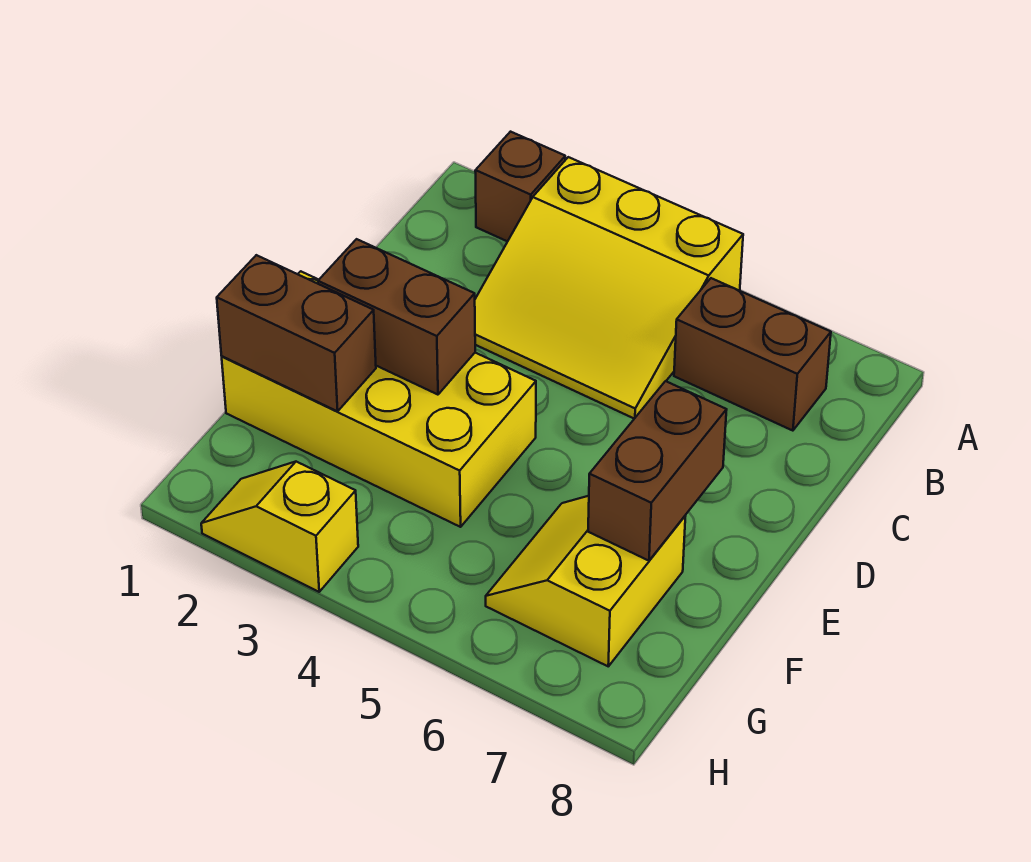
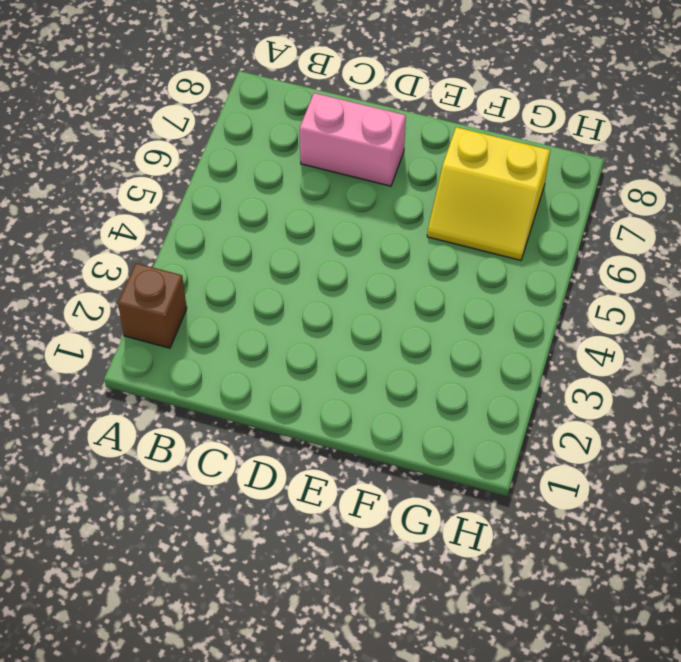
pink brick C7:D7 level 1 -> none
none -> yellow slope A3:C5 level 1 top A
none -> brown brick B6:B7 level 1

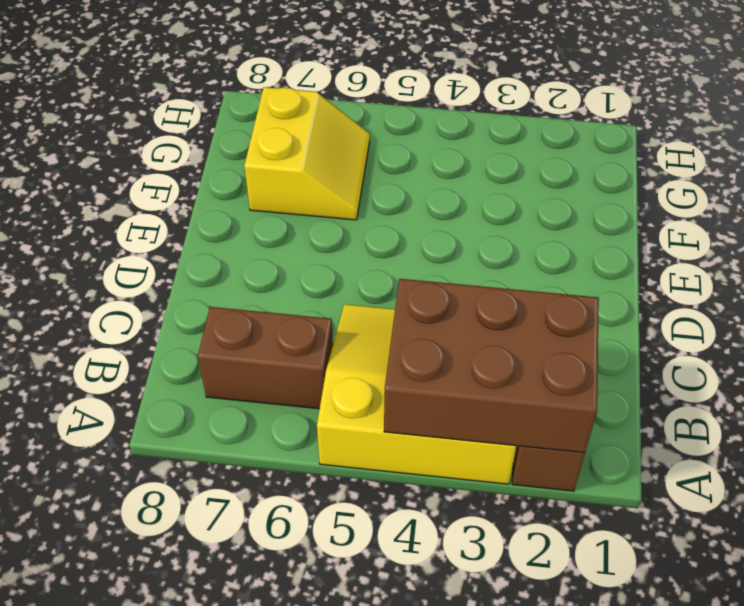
brown brick A2:B4 level 2 -> none
none -> yellow brick E1:F4 level 1
none -> yellow slope H2:H3 level 1 top 3

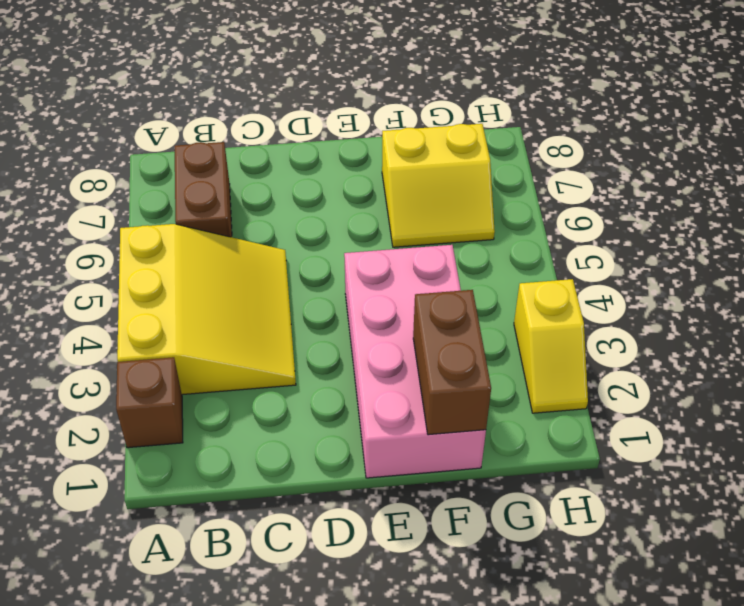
pink brick E1:F4 level 1 -> yellow brick E1:F4 level 1
none -> brown brick E2:E3 level 2
none -> brown brick E7:F7 level 2

